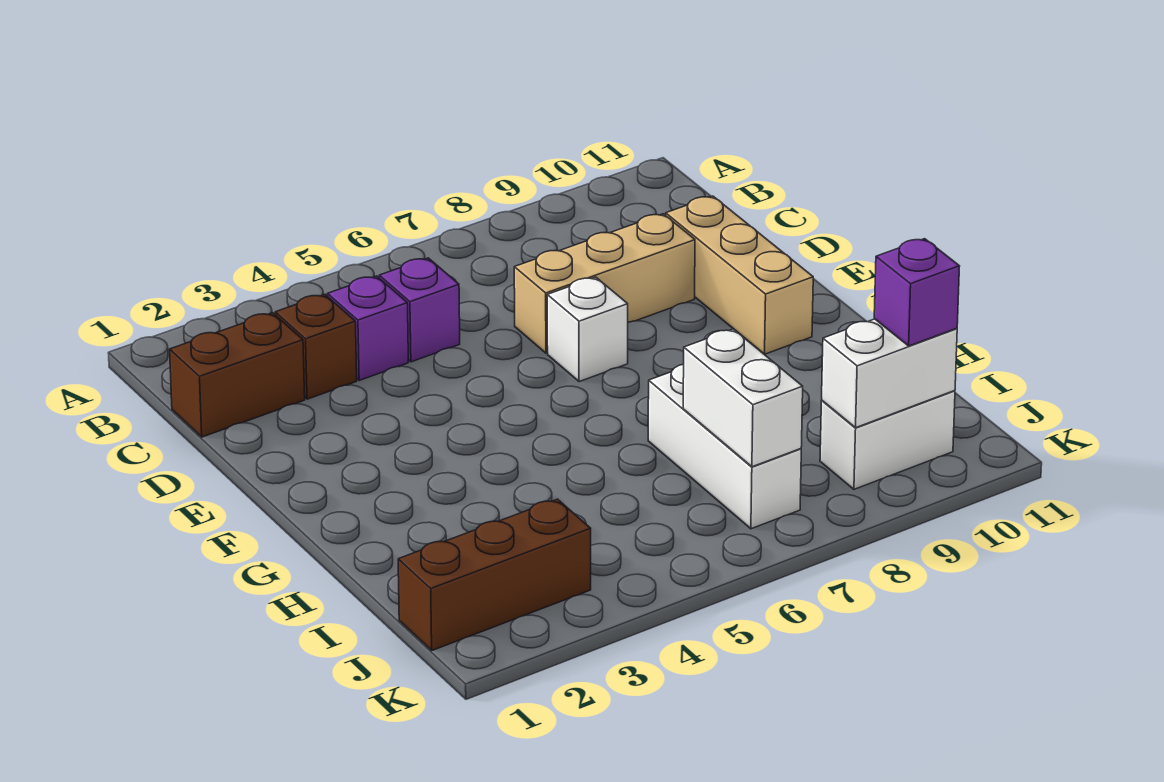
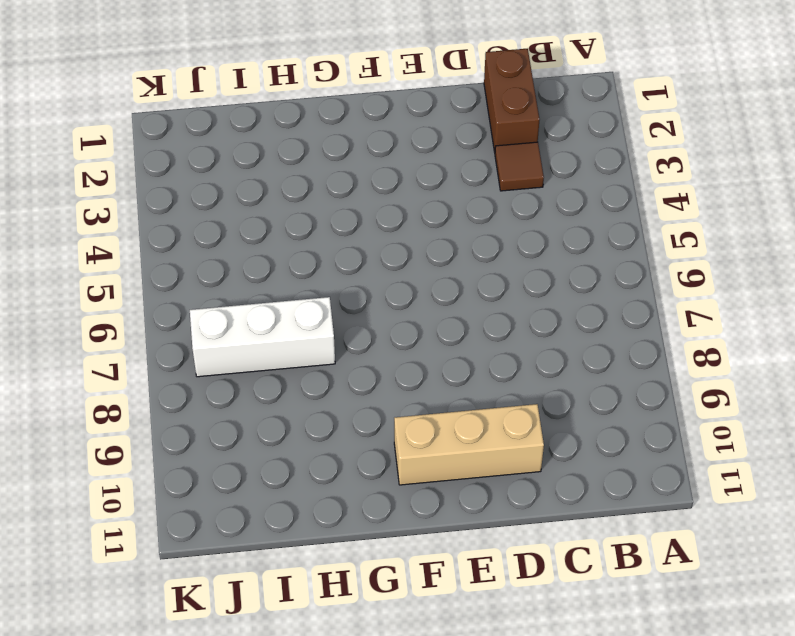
brown tile C3 level 1 -> brown brick C3 level 1
none -> purple brick C4 level 1
none -> purple brick C5 level 1
none -> tan brick D7:D9 level 1

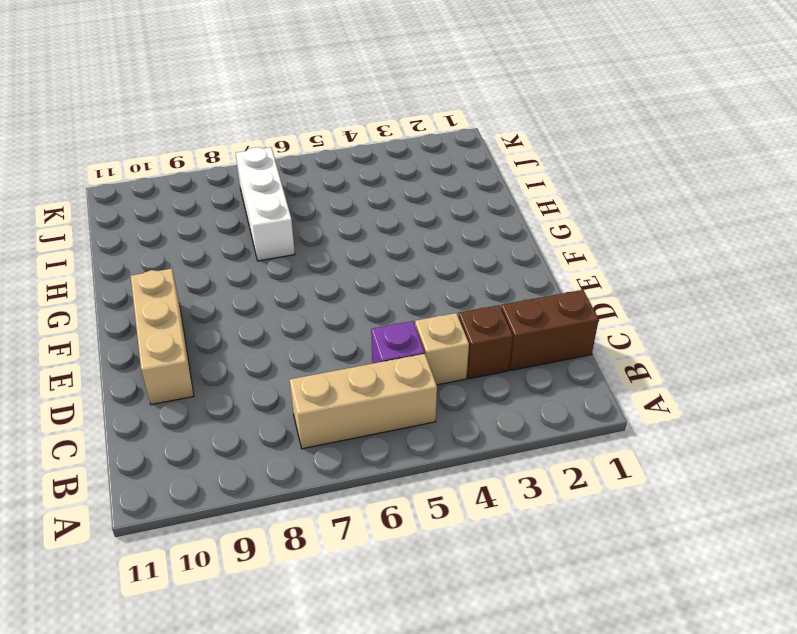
tan brick B5:B7 level 1 -> tan brick D7:D9 level 1
tan brick C4 level 1 -> purple brick C4 level 1
none -> white brick E7 level 1
none -> brown brick J1:J3 level 1
none -> white brick J9:J10 level 1

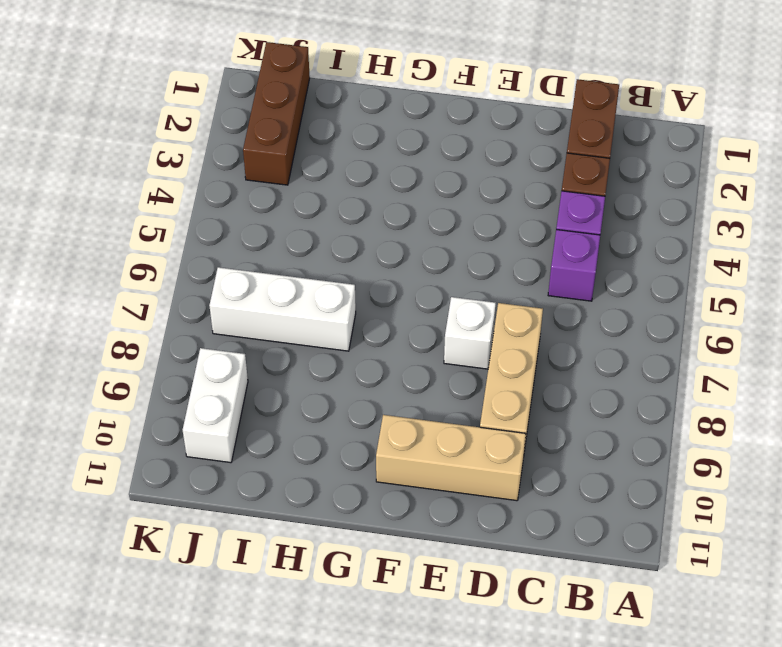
none -> white brick I7:J7 level 2
none -> white brick J9:J10 level 2
none -> purple brick J10 level 3

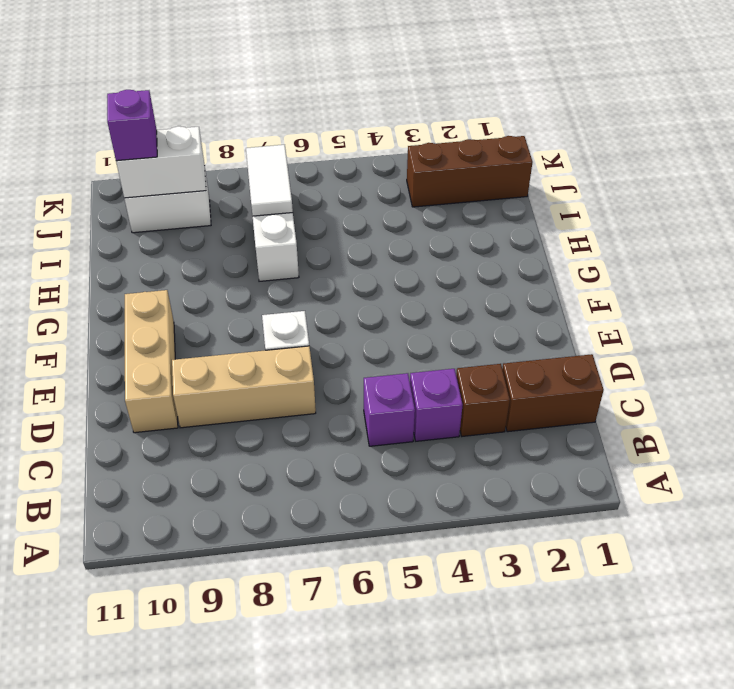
white tile I7:J7 level 2 -> white brick I7:J7 level 2

